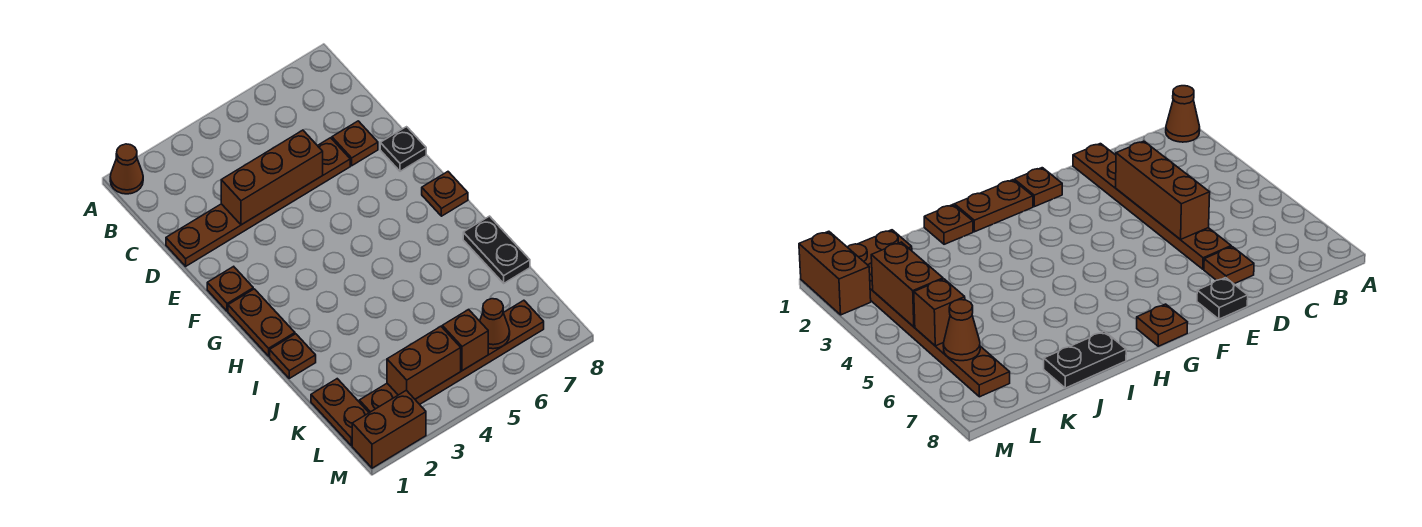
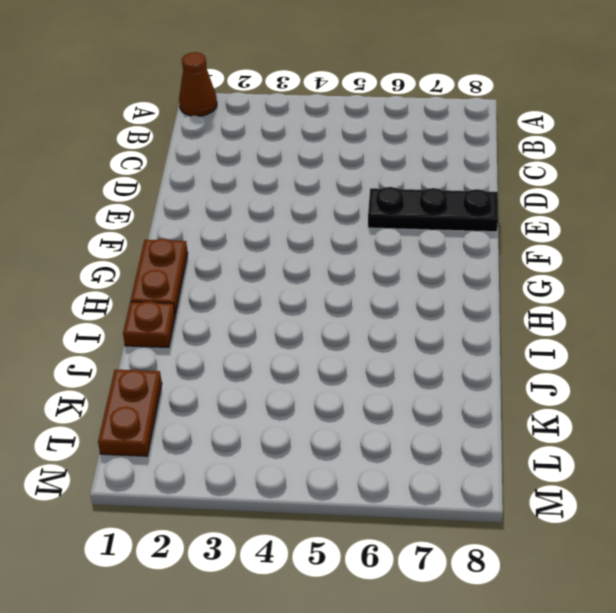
black plate E6:E8 level 1 -> black plate E8 level 1
none -> brown plate D1:D6 level 1
none -> brown plate D7 level 1
none -> brown plate F1 level 1

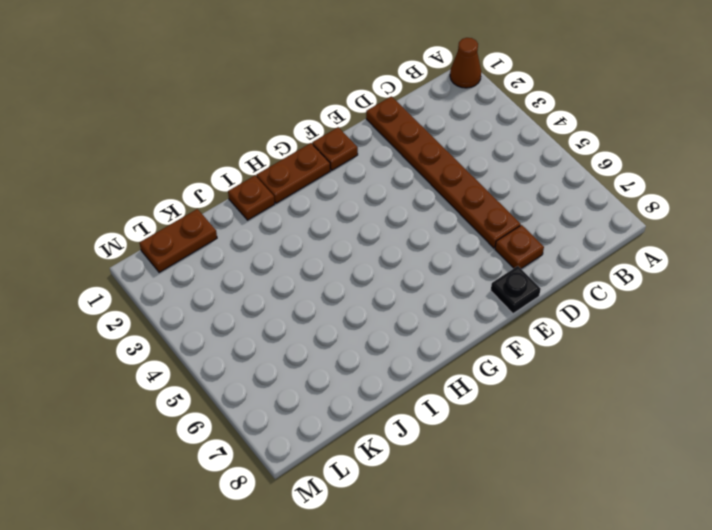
none -> brown plate G8 level 1
none -> black plate I8:J8 level 1
none -> brown plate L2:L7 level 1

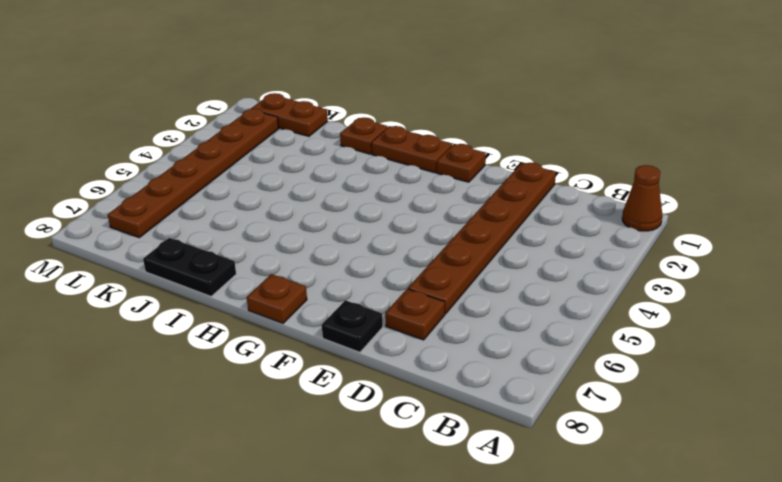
none -> brown brick M1:M2 level 1
none -> brown brick D3:D5 level 2
none -> brown brick L3:L4 level 2

